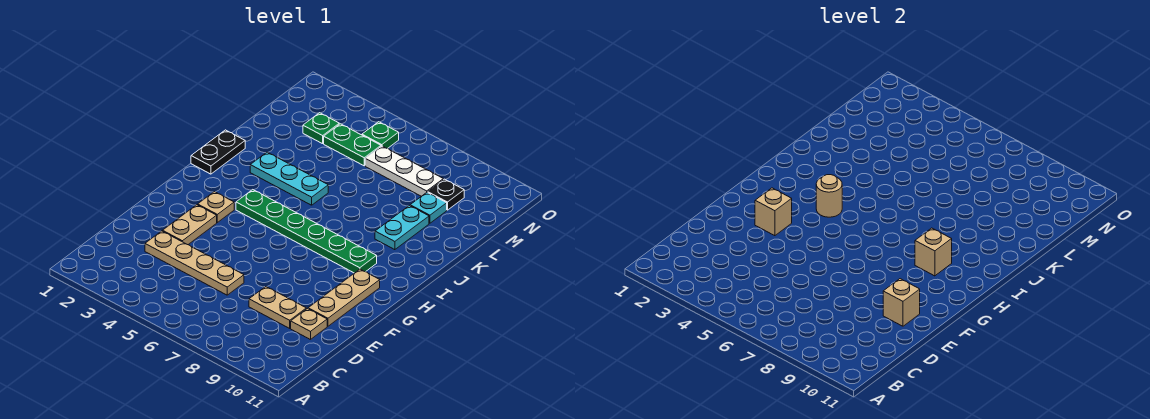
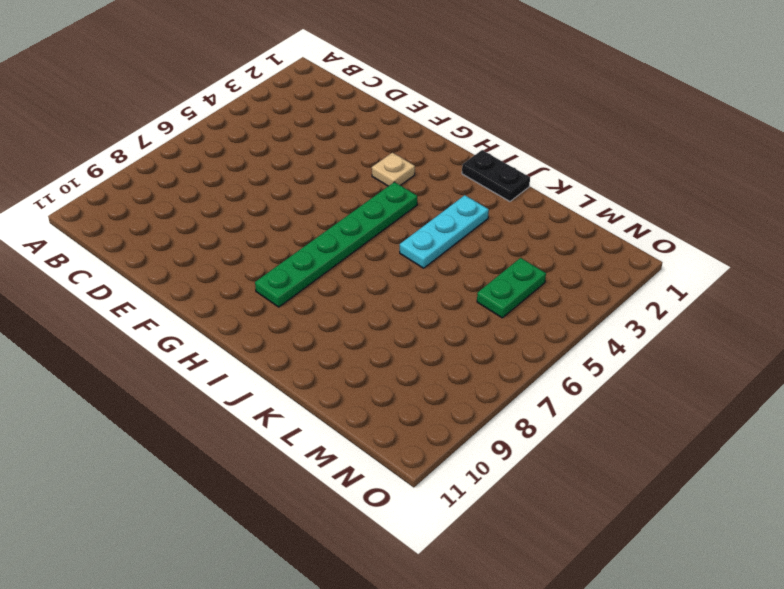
none -> tan plate D3:D6 level 1
none -> tan plate D8:D9 level 1
none -> tan plate D10 level 1

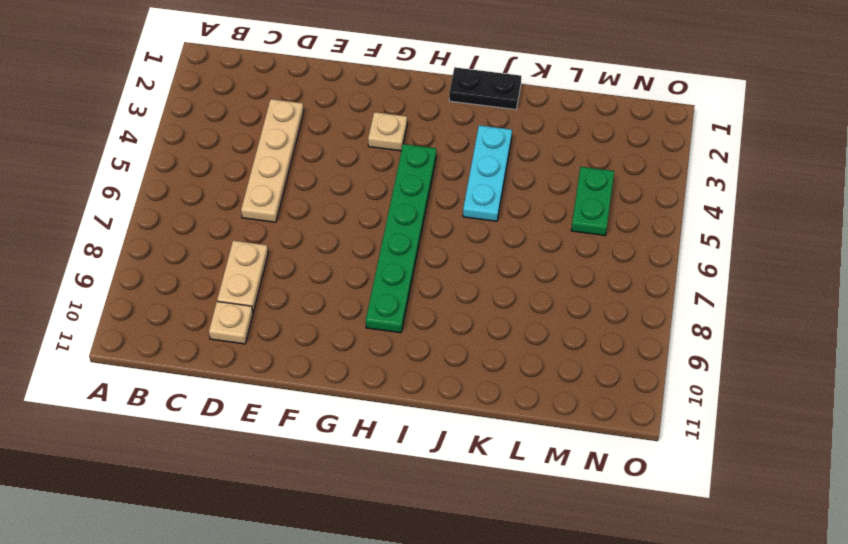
none -> tan plate E3:F3 level 1
none -> tan plate E10:G10 level 1
none -> cyan plate J9:K9 level 1

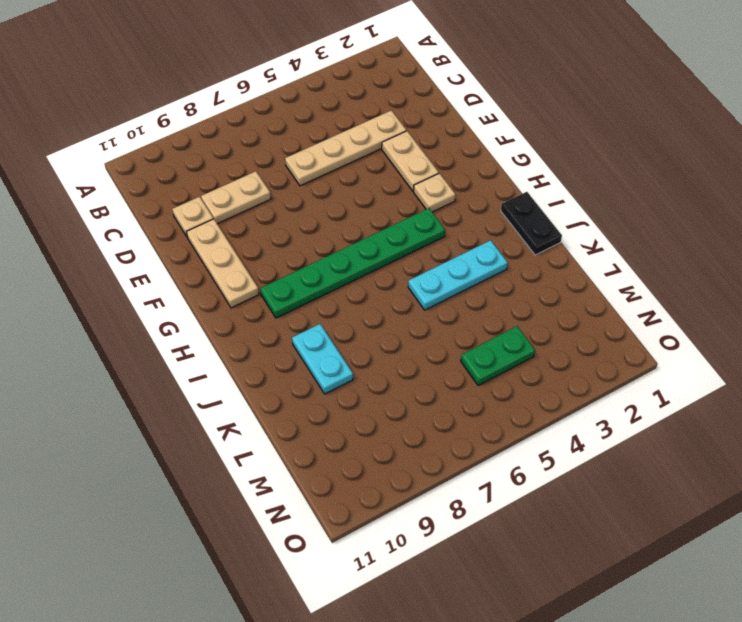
none -> cyan plate L9 level 1
none -> green plate M3 level 1
none -> white plate M6:M8 level 1

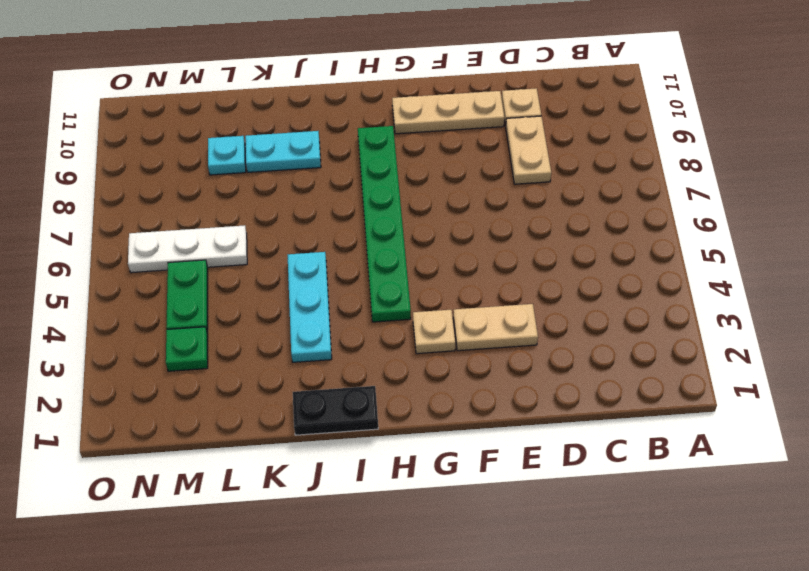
white plate L6:N6 level 1 -> white plate M6:M8 level 1
none -> tan plate D3:D6 level 1
none -> black plate M9 level 1
none -> green plate N5 level 1

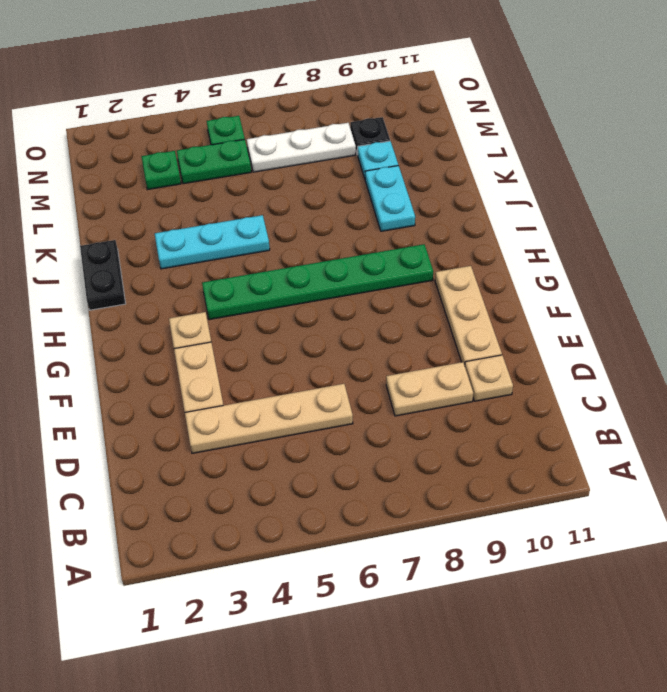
none -> tan brick E10 level 2
none -> tan brick F3 level 2
none -> tan round brick H4 level 2

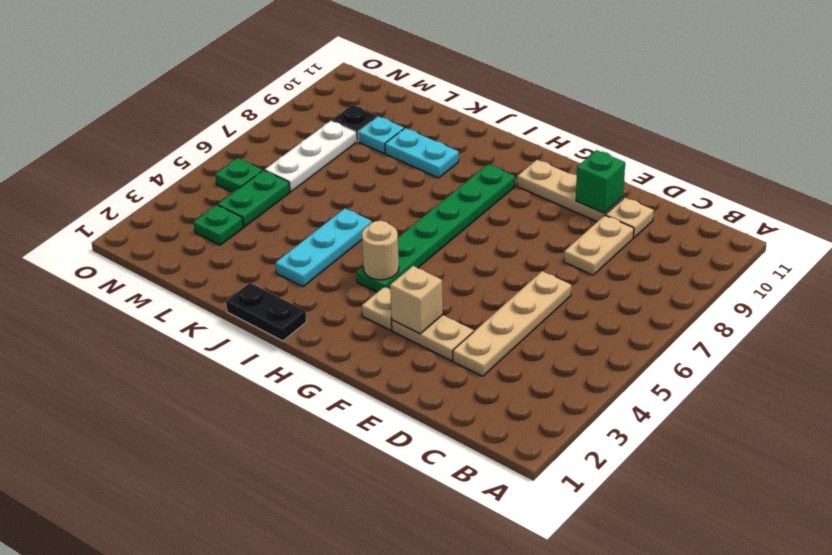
green brick E10 level 2 -> tan brick E10 level 2
none -> tan brick H9 level 2

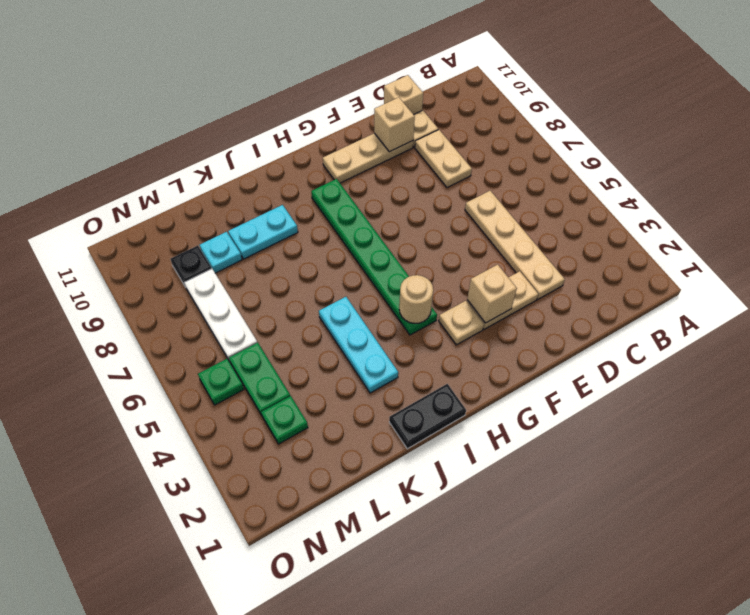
tan brick D11 level 1 -> tan brick H9 level 2

